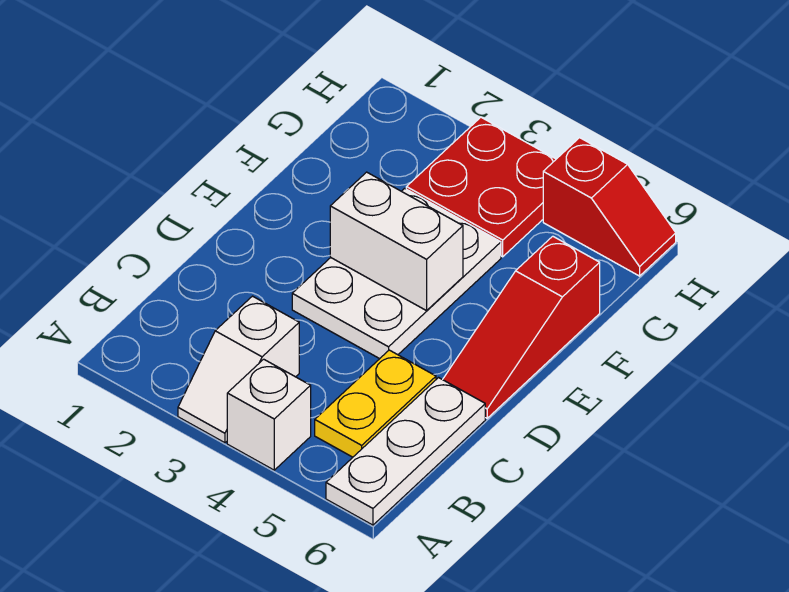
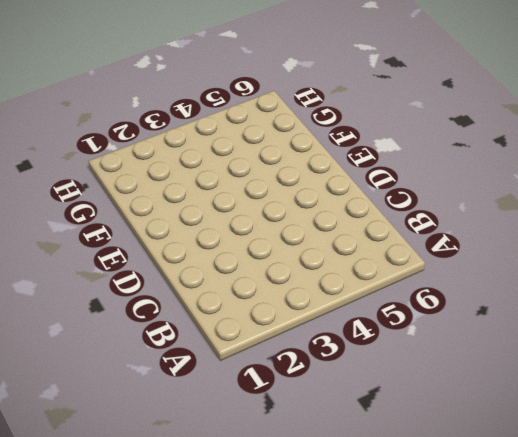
none -> white slope A3:B3 level 1 top B
none -> white brick A4 level 1

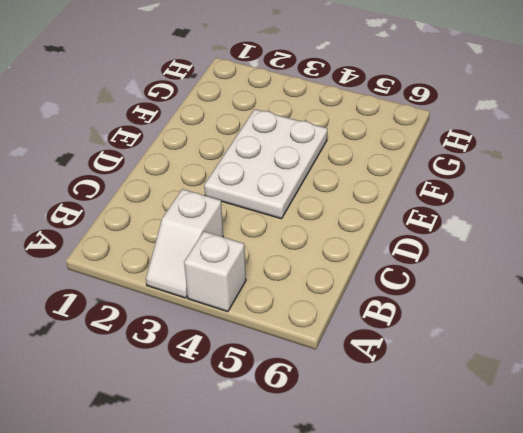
none -> white plate A6:C6 level 1
none -> yellow plate B5:C5 level 1

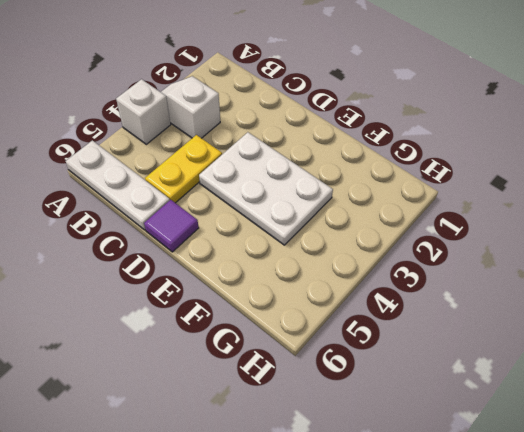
yellow plate C4:C5 level 1 -> yellow plate B5:C5 level 1
purple tile D6 level 1 -> red slope D6:F6 level 1 top F
none -> red plate G3:H4 level 1
none -> red slope H5:H6 level 1 top 5

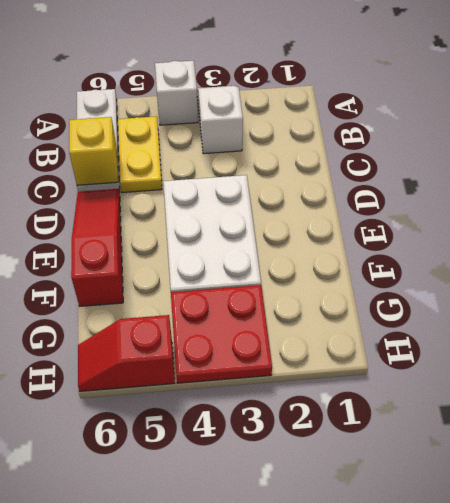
yellow brick C6 level 2 -> none
none -> white brick E3:E4 level 2

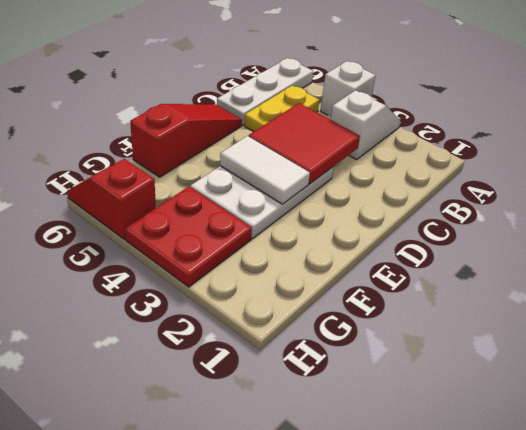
red tile C3:D4 level 2 -> none
white tile E3:E4 level 2 -> white brick E3:E4 level 2

